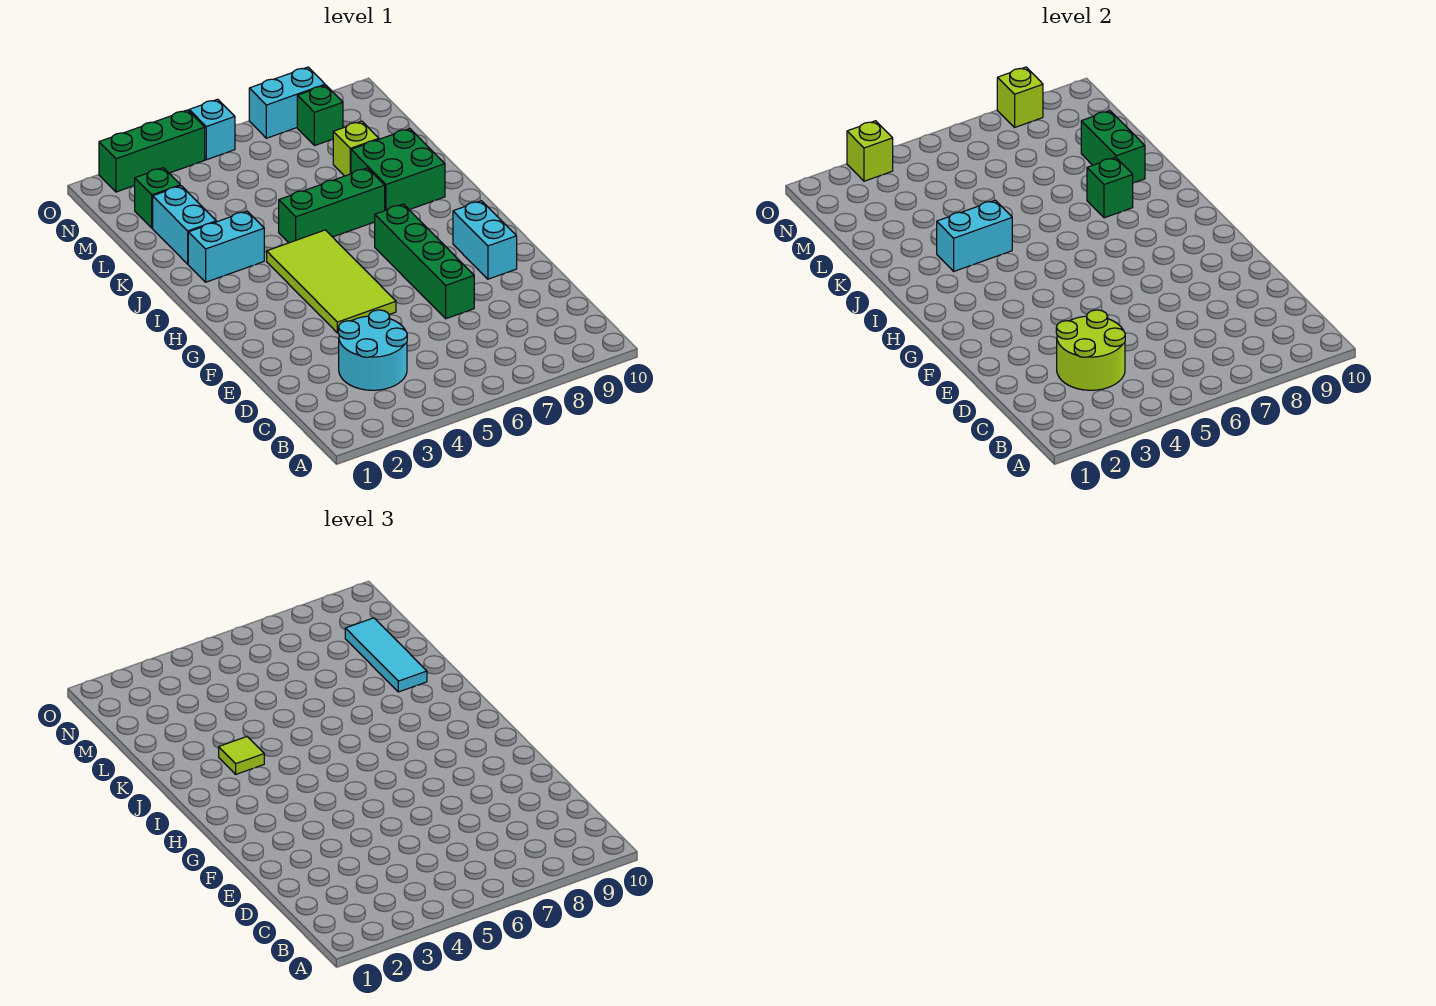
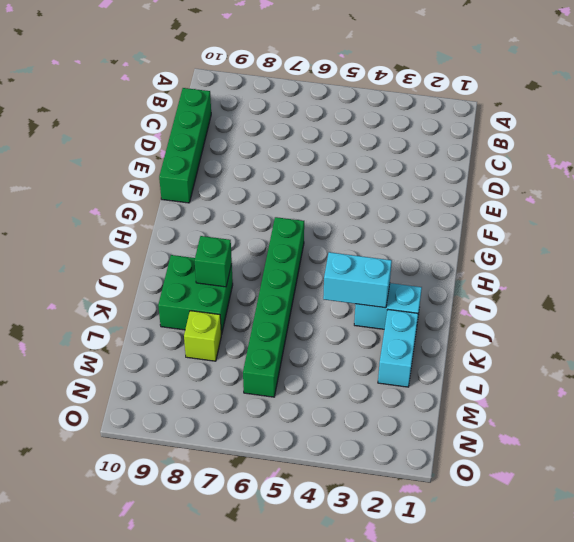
green brick C10:F10 level 1 -> green brick E7:H7 level 1
green brick H6:M6 level 1 -> green brick J5:J7 level 1
none -> cyan round brick C3:D4 level 1
none -> lime tile F4:I5 level 1
none -> cyan brick F9:G9 level 1

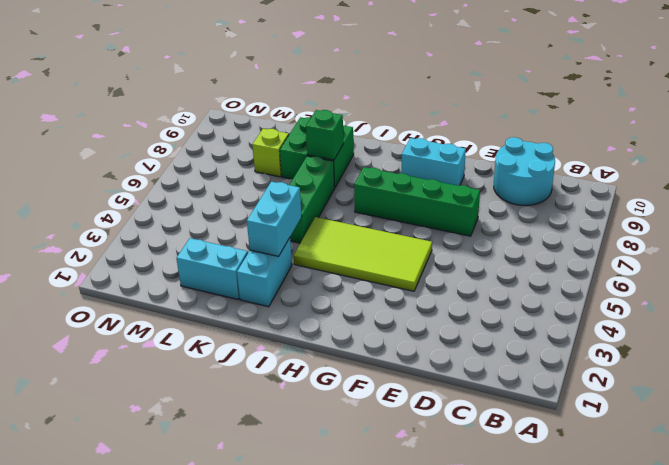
cyan round brick C9:D10 level 1 -> cyan round brick C3:D4 level 1
none -> green brick M2 level 1
none -> green brick N8 level 1
none -> green brick O2:O4 level 1

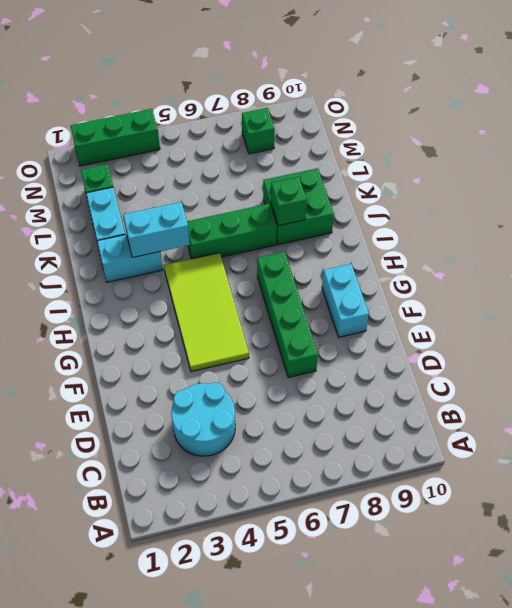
none -> lime brick L8 level 1
none -> cyan brick O5 level 1
none -> cyan brick O7:O8 level 1

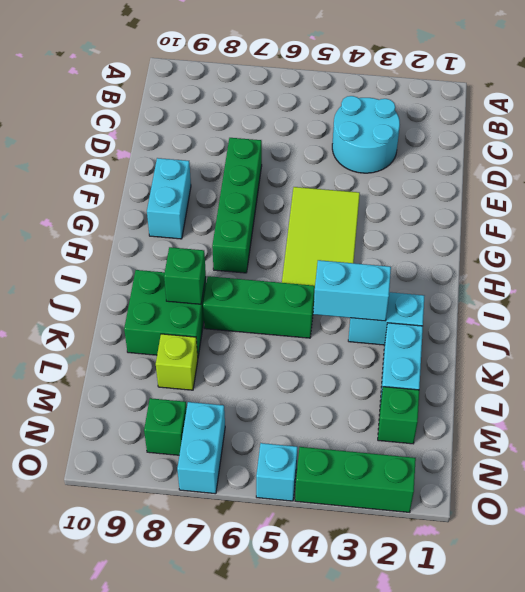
cyan brick N7:O7 level 1 -> cyan brick O7:O8 level 1
none -> lime round brick C3:D4 level 2
none -> green brick K9:L9 level 2
none -> lime brick O3 level 2

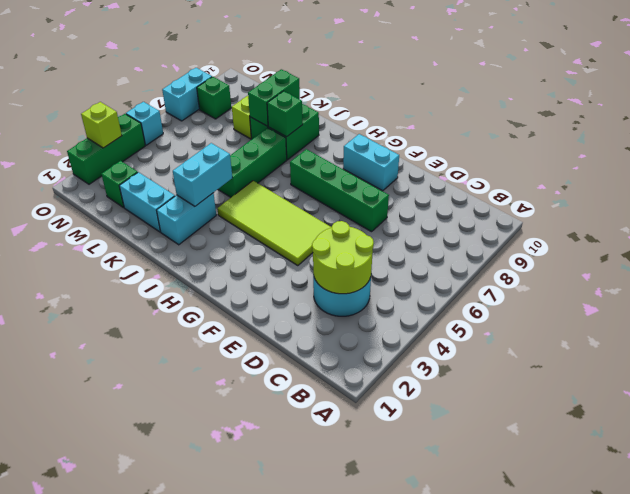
green brick K8:K9 level 2 -> green brick K9:L9 level 2
none -> lime brick O8 level 2
none -> lime tile J3 level 3
none -> cyan tile K9:M9 level 3

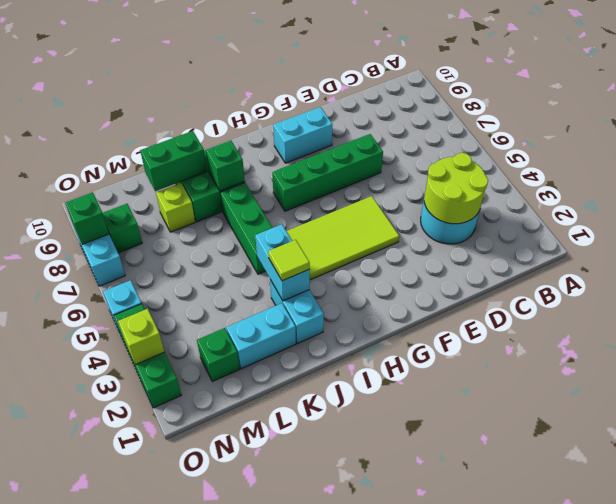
green brick O8 level 2 -> lime brick O8 level 2
none -> cyan tile K9:M9 level 3

